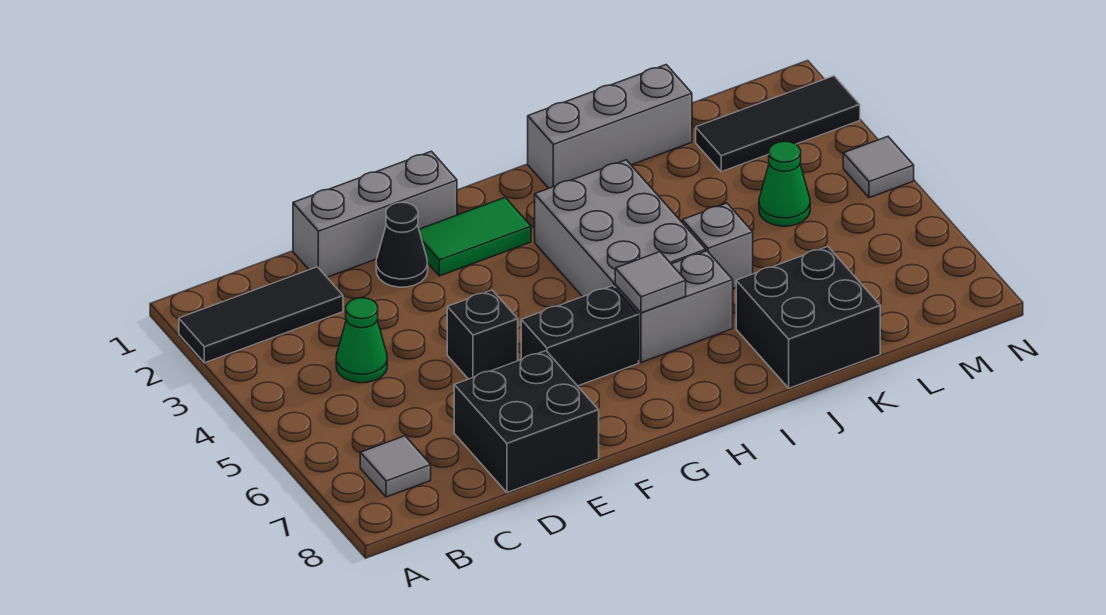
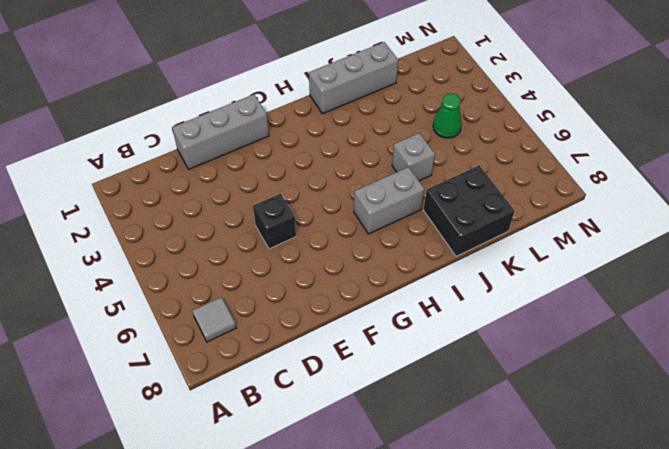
none -> black tile A2:C2 level 1
none -> green cone C4 level 1
none -> black brick D7:E8 level 1

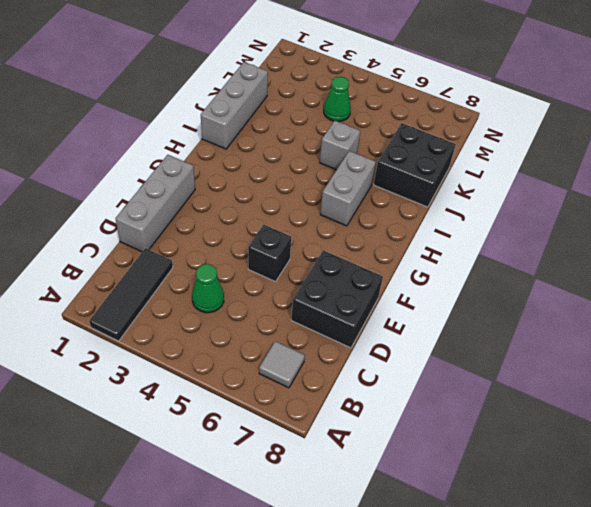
none -> black cone E2 level 1
none -> green tile F2:G2 level 1
none -> black brick F6:G6 level 1

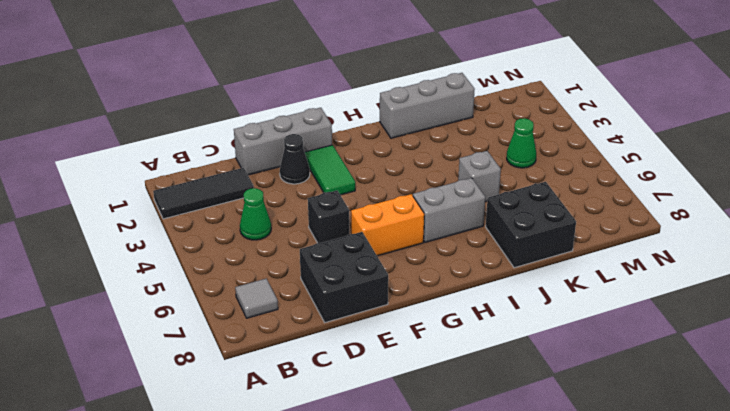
green tile F2:F3 level 1 -> green tile F2:G2 level 1
orange brick F6:G6 level 1 -> black brick F6:G6 level 1
none -> grey brick H3:I5 level 1
none -> black tile L2:N2 level 1
none -> grey tile N4 level 1

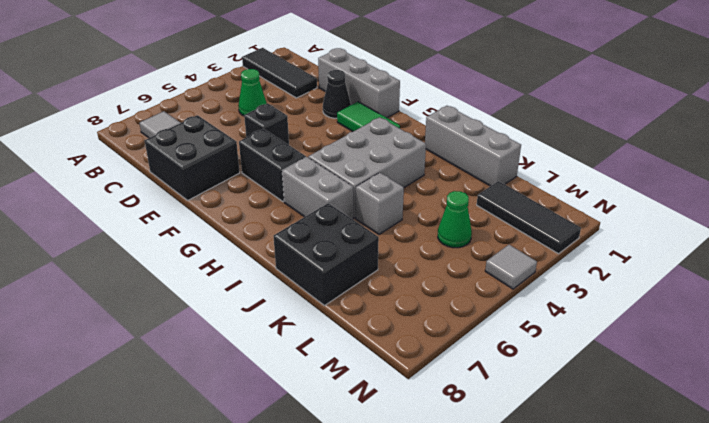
none -> grey tile H6 level 2

